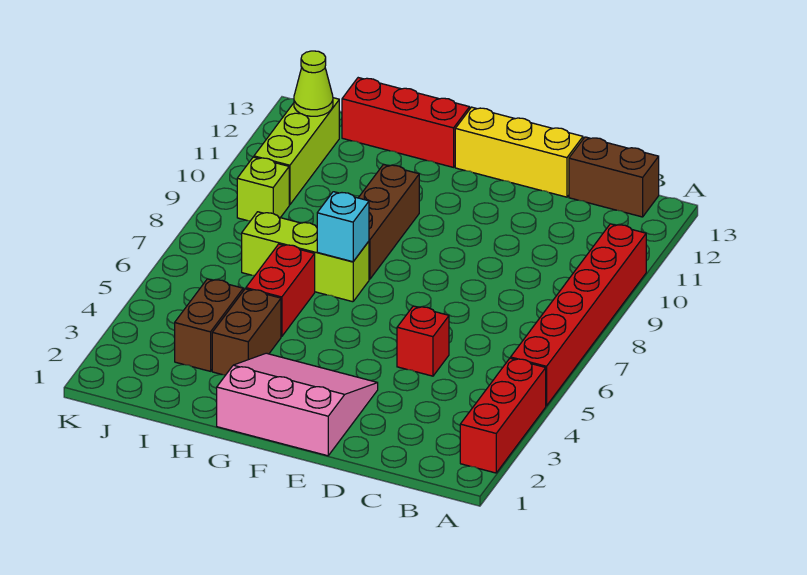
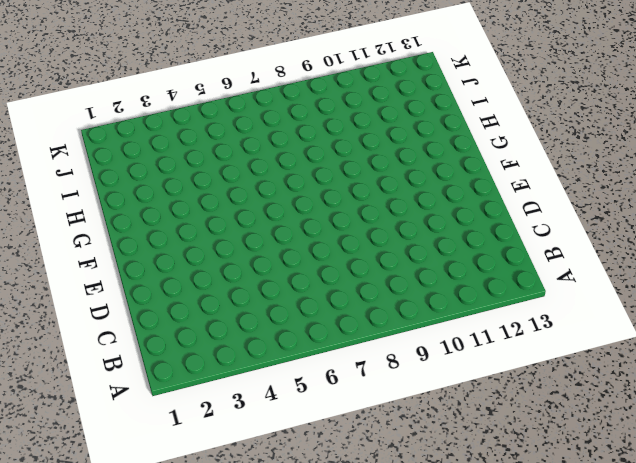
none -> red brick A2:A4 level 1
none -> red brick A5:A10 level 1
none -> brown brick B13:C13 level 1

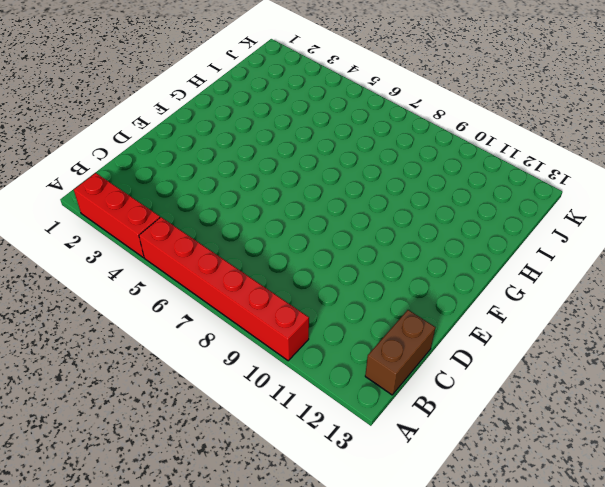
none -> red brick D5 level 1
none -> yellow brick D13:F13 level 1
none -> pink slope E1:G3 level 1 top 1

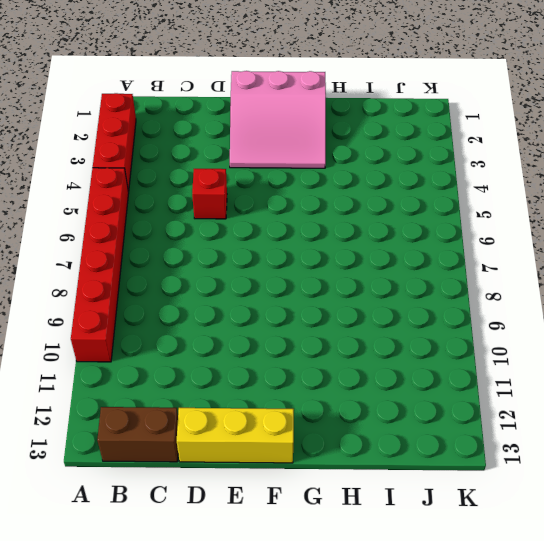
none -> lime brick G7:I7 level 1
none -> brown brick G8:G10 level 1
none -> red brick G13:I13 level 1

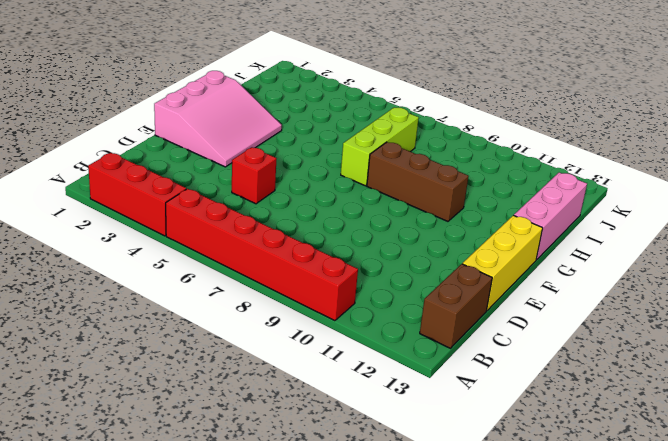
pink brick G13:I13 level 1 -> red brick G13:I13 level 1
none -> brown brick H3:H4 level 1
none -> red brick H5:H6 level 1
none -> brown brick I3:I4 level 1

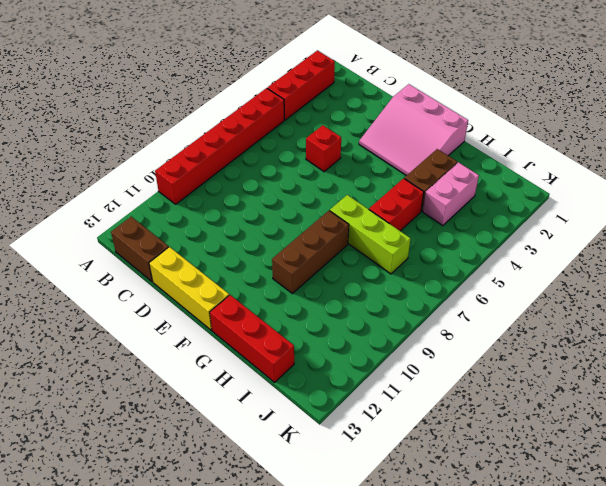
pink brick I3:I4 level 1 -> brown brick I3:I4 level 1
none -> lime brick J9 level 1
none -> lime brick J10:J12 level 1
none -> cyan brick G7 level 2

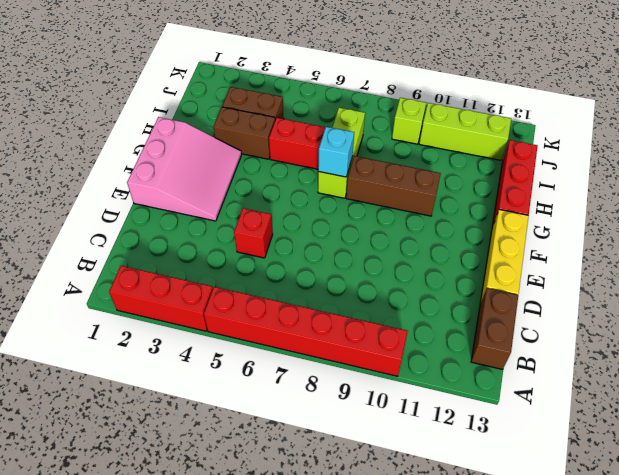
none -> lime cone J12 level 2

